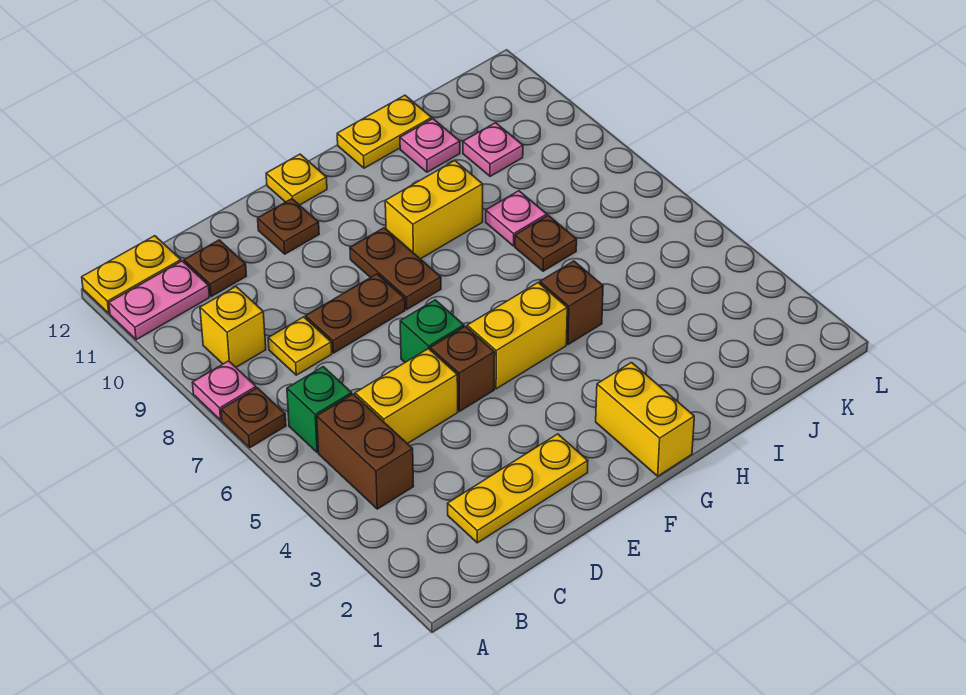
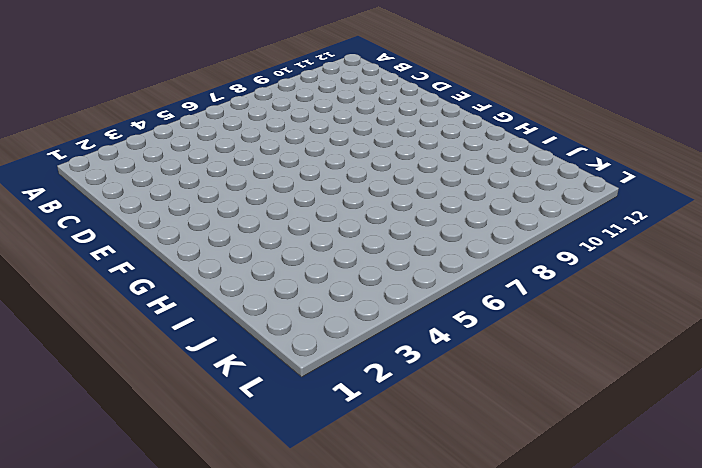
none -> brown plate A7 level 1
none -> pink plate A8 level 1
none -> pink plate A11:B11 level 1

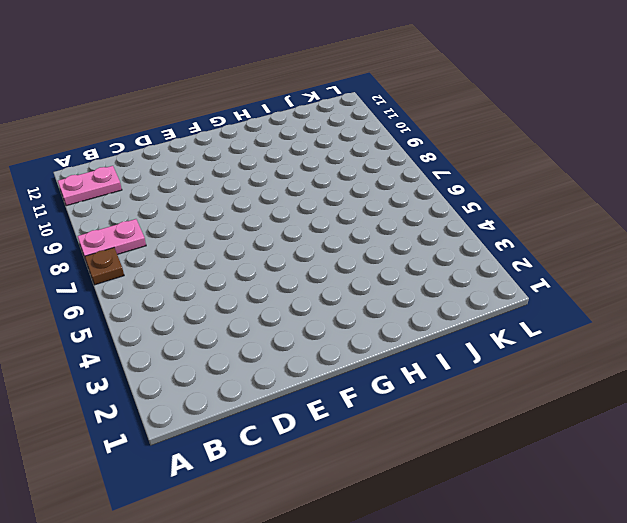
pink plate A8:B8 level 1 -> pink plate A8 level 1
none -> yellow plate A12:B12 level 1
none -> brown brick B4:B5 level 1
none -> green brick B6 level 1

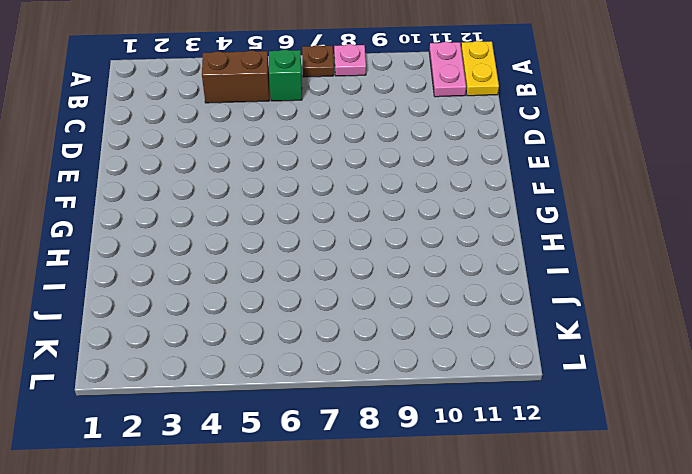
none -> yellow brick B9 level 1
none -> yellow plate C2:E2 level 1
none -> yellow brick C5:D5 level 1

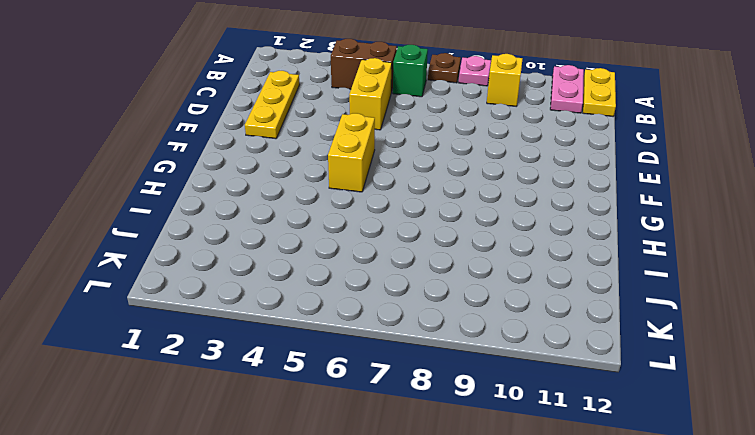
none -> yellow plate C8 level 1
none -> brown plate C11 level 1
none -> brown plate D8:E8 level 1

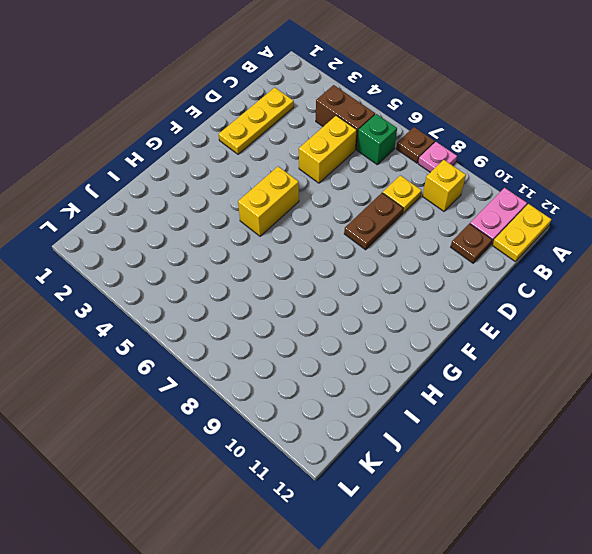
none -> brown brick E5 level 1
none -> green brick E6 level 1
none -> brown plate E11 level 1

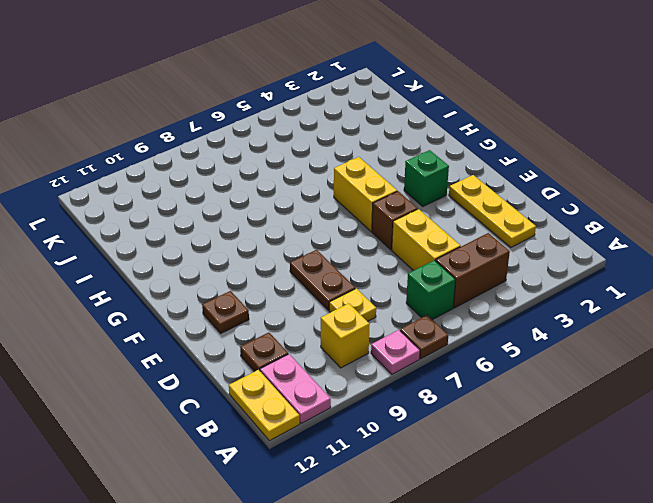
green brick F3 level 1 -> green brick E6 level 1
none -> brown plate F8:F9 level 1
none -> yellow plate F12 level 1
none -> yellow brick G1:G2 level 1

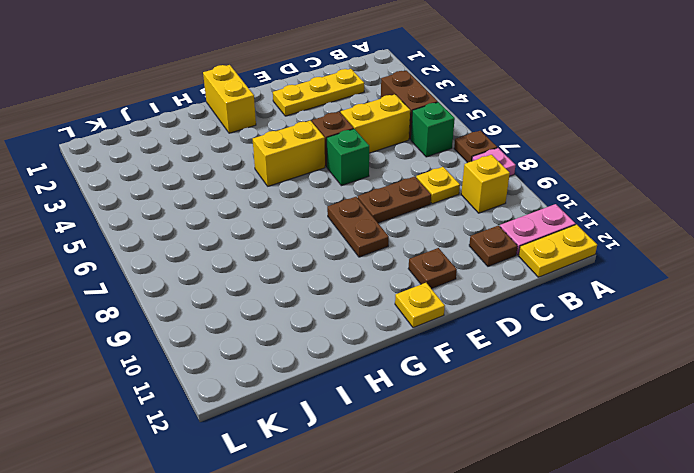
none -> yellow brick G9:H9 level 1
none -> brown brick H5 level 1
none -> yellow plate H12:I12 level 1

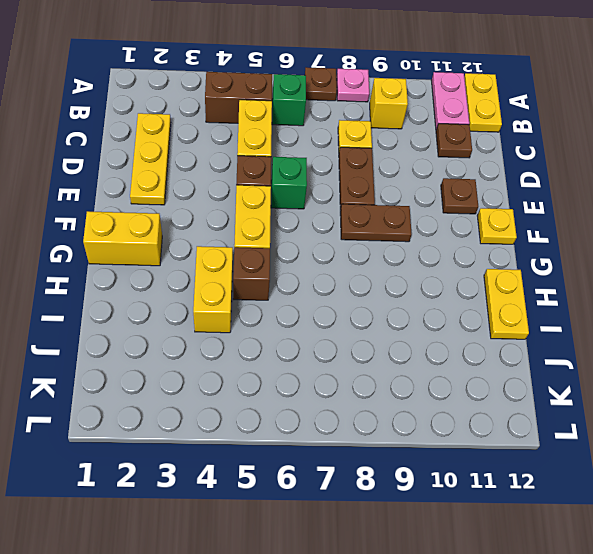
yellow brick H4:I4 level 1 -> yellow brick G9:H9 level 1
none -> brown plate I7 level 1
none -> pink plate I8 level 1
none -> pink plate I11 level 1

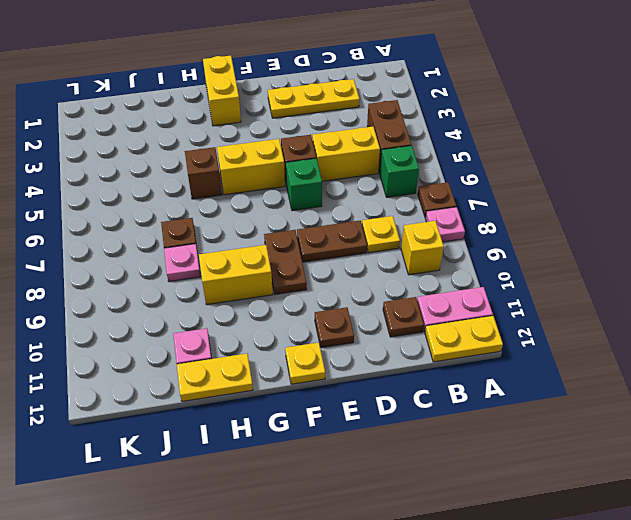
none -> pink plate J10 level 1

